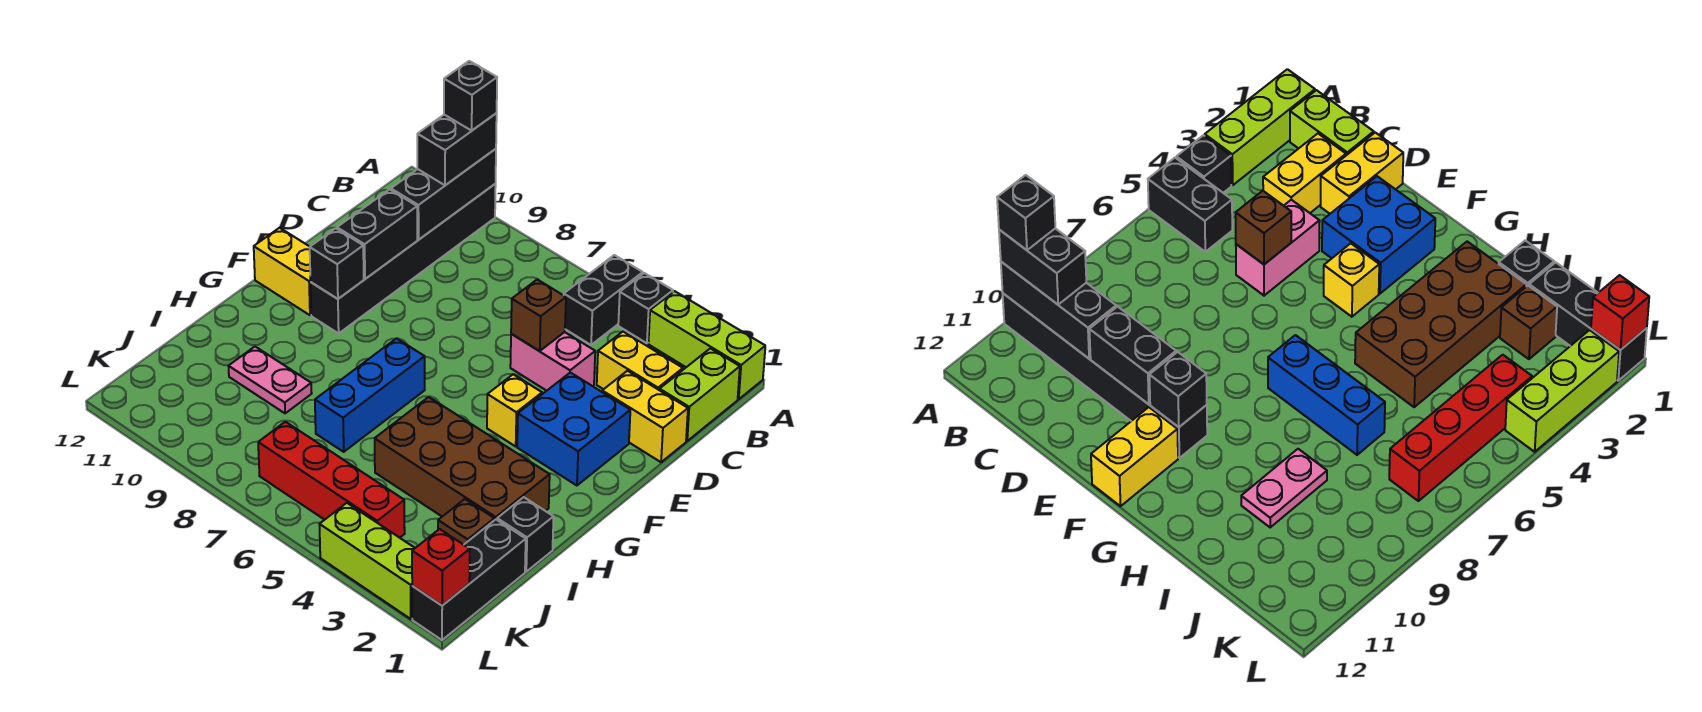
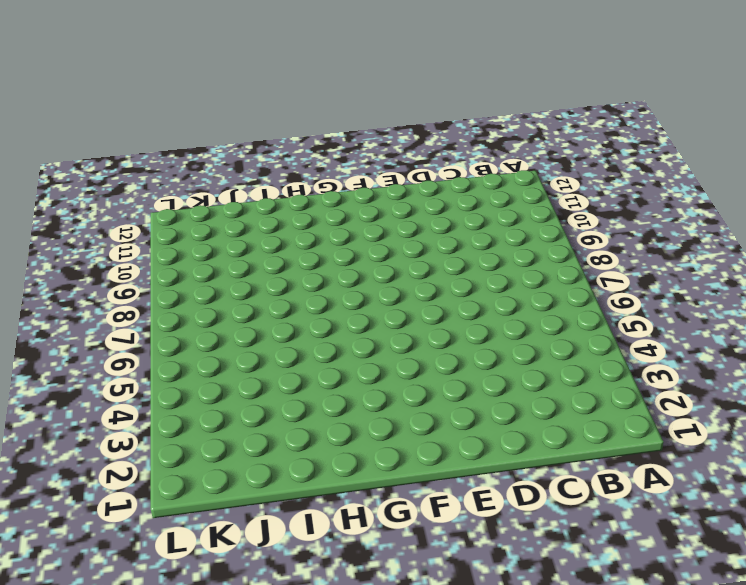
none -> lime brick A1:A3 level 1
none -> black brick A4 level 1
none -> black brick A5:B5 level 1

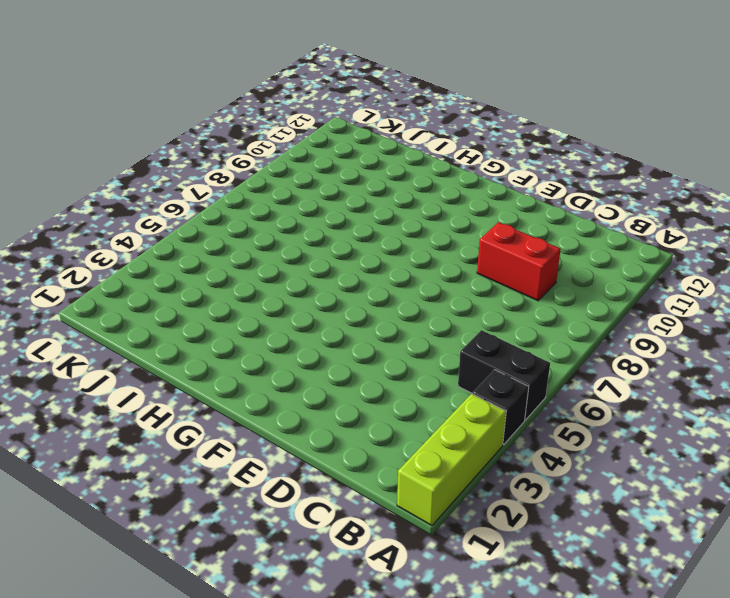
red brick C9:D9 level 1 -> none
none -> black brick A10:F10 level 1
none -> lime brick B1:C1 level 1
none -> yellow brick C2:C3 level 1

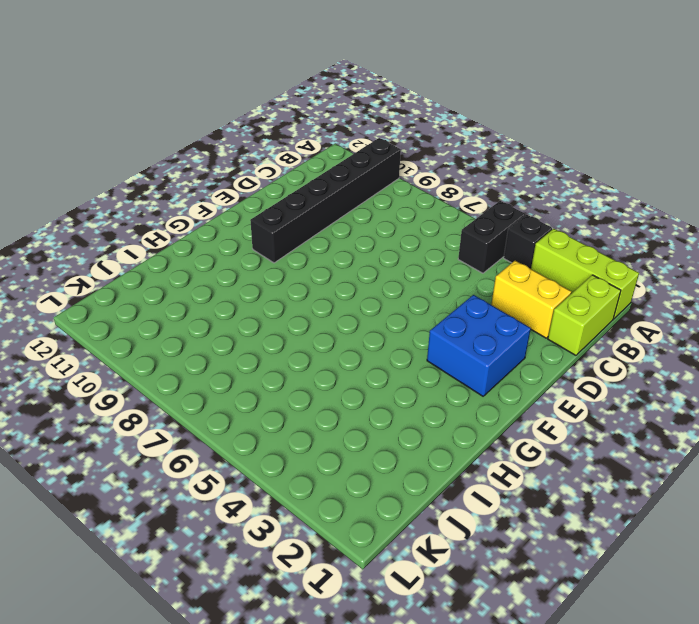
none -> yellow brick D1:D2 level 1
none -> pink brick D4:D5 level 1
none -> yellow brick F4 level 1

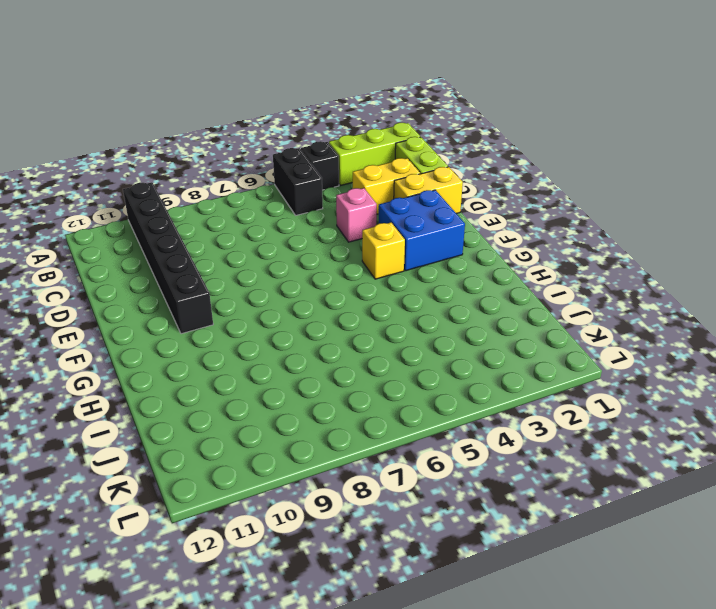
pink brick D4 level 1 -> pink brick D4:D5 level 1
none -> yellow brick F11:F12 level 1
none -> blue brick G7:I7 level 1
none -> brown brick H2:I5 level 1

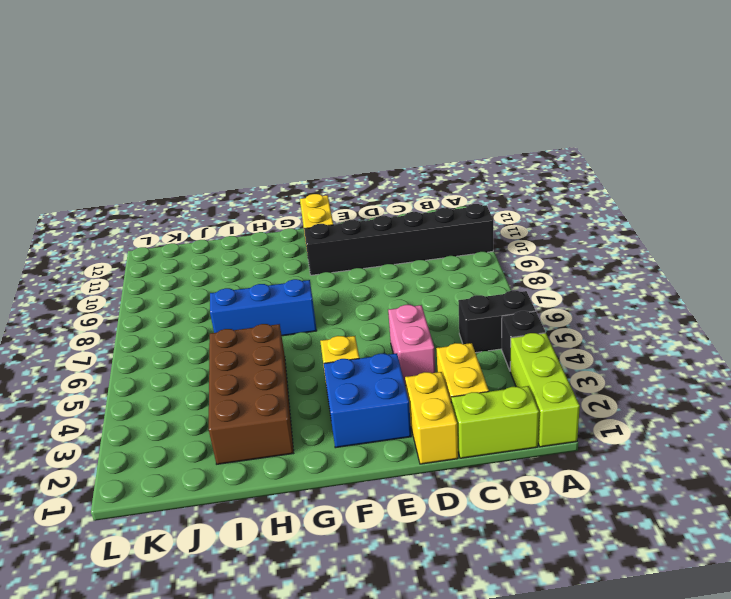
none -> black brick I1 level 1
none -> pink plate I9:I10 level 1
none -> black brick J1:L1 level 1

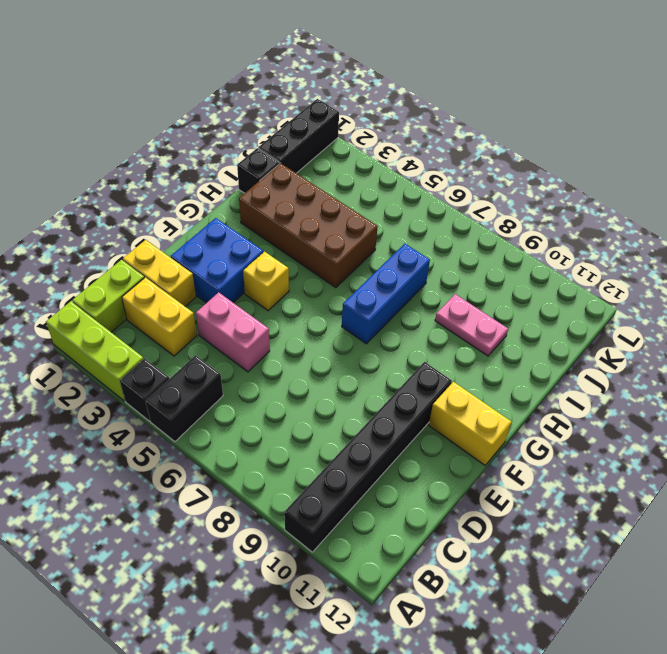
none -> brown brick J2 level 1
none -> red brick K4:K7 level 1
none -> lime brick L2:L4 level 1

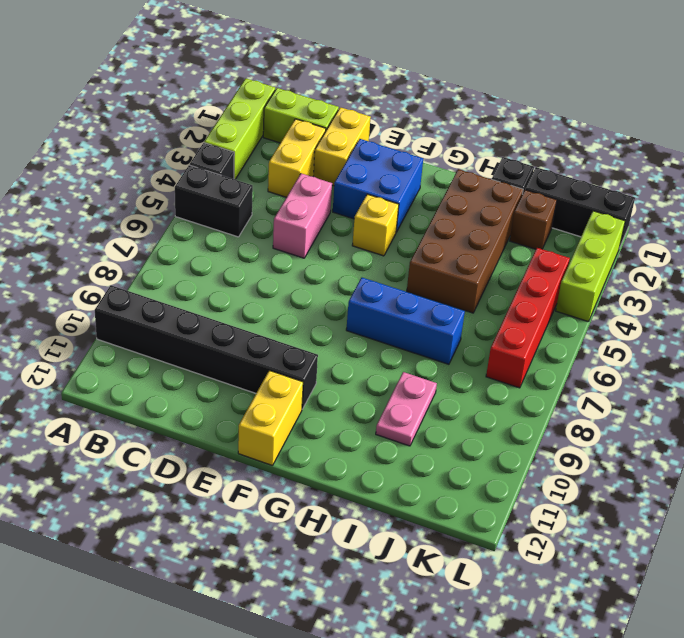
none -> black brick A10:C10 level 2
none -> brown brick D5 level 2
none -> black brick D10:E10 level 2

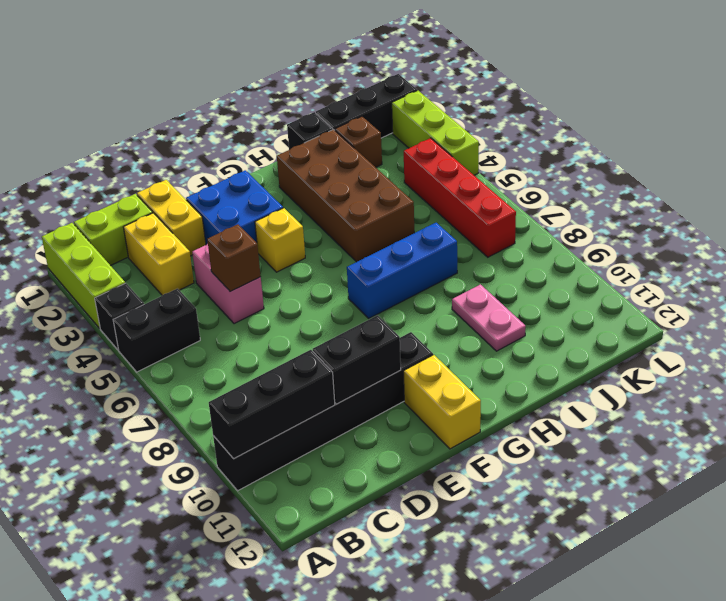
none -> black brick F10 level 2
none -> red brick L1 level 2
none -> black brick A10:B10 level 3

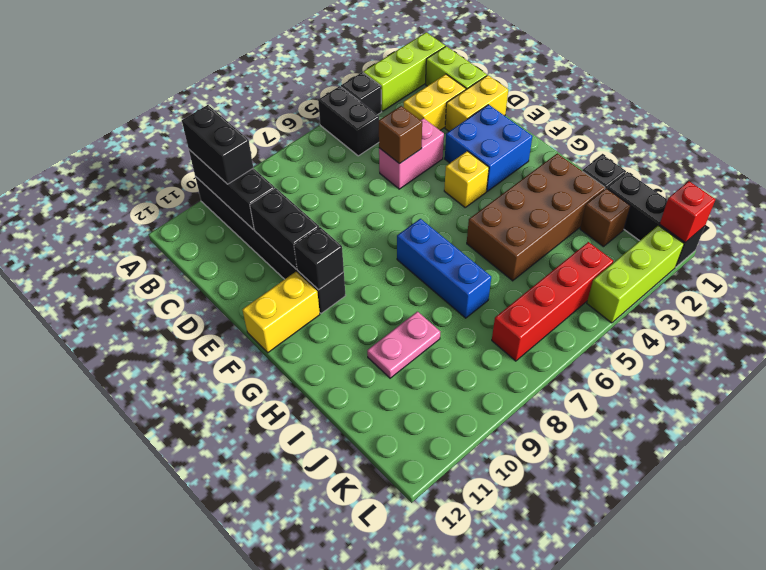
none -> black brick A10 level 4

